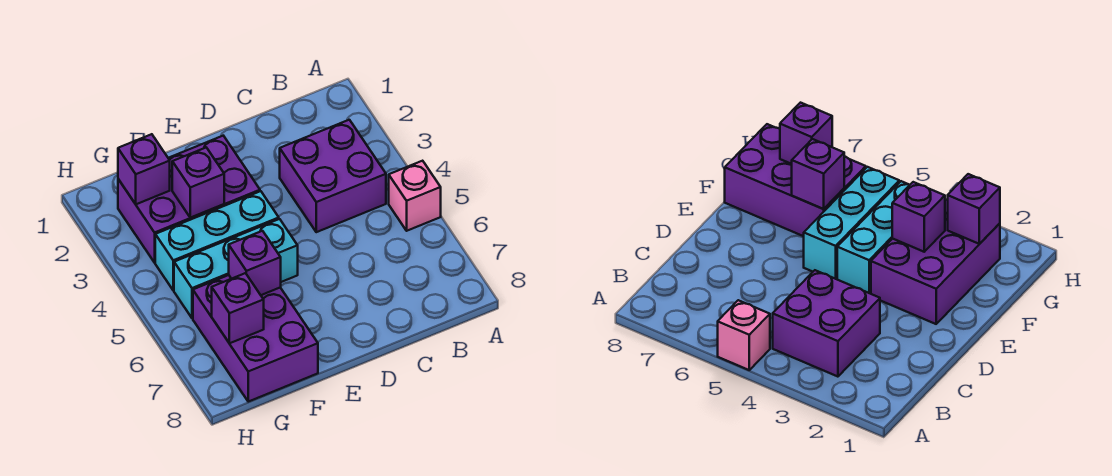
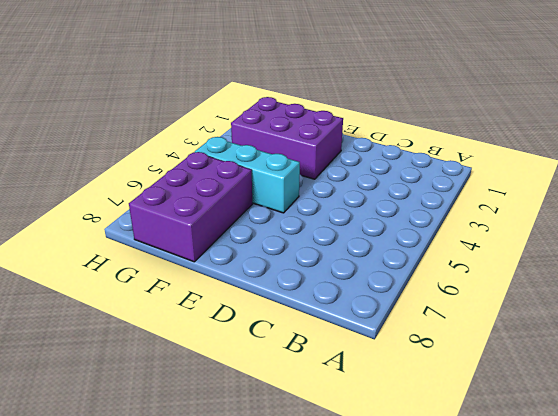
none -> pink brick A5 level 1
none -> purple brick B3:C4 level 1

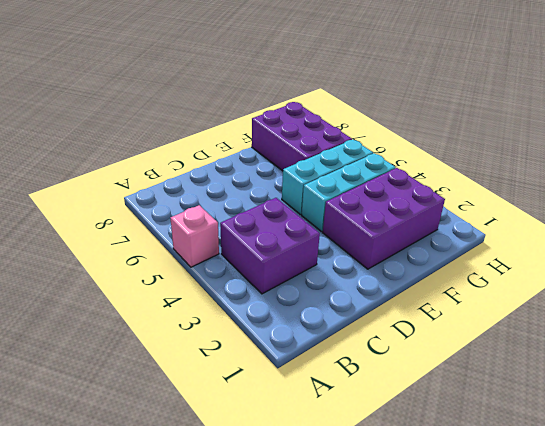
none -> purple brick F3 level 2
none -> purple brick F6 level 2

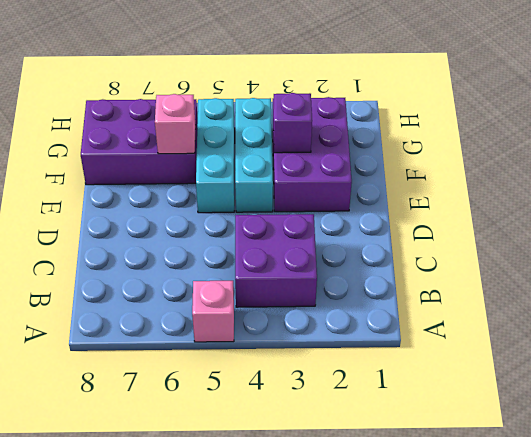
pink brick F6 level 2 -> purple brick F6 level 2
none -> purple brick G2 level 2
none -> purple brick G7 level 2

